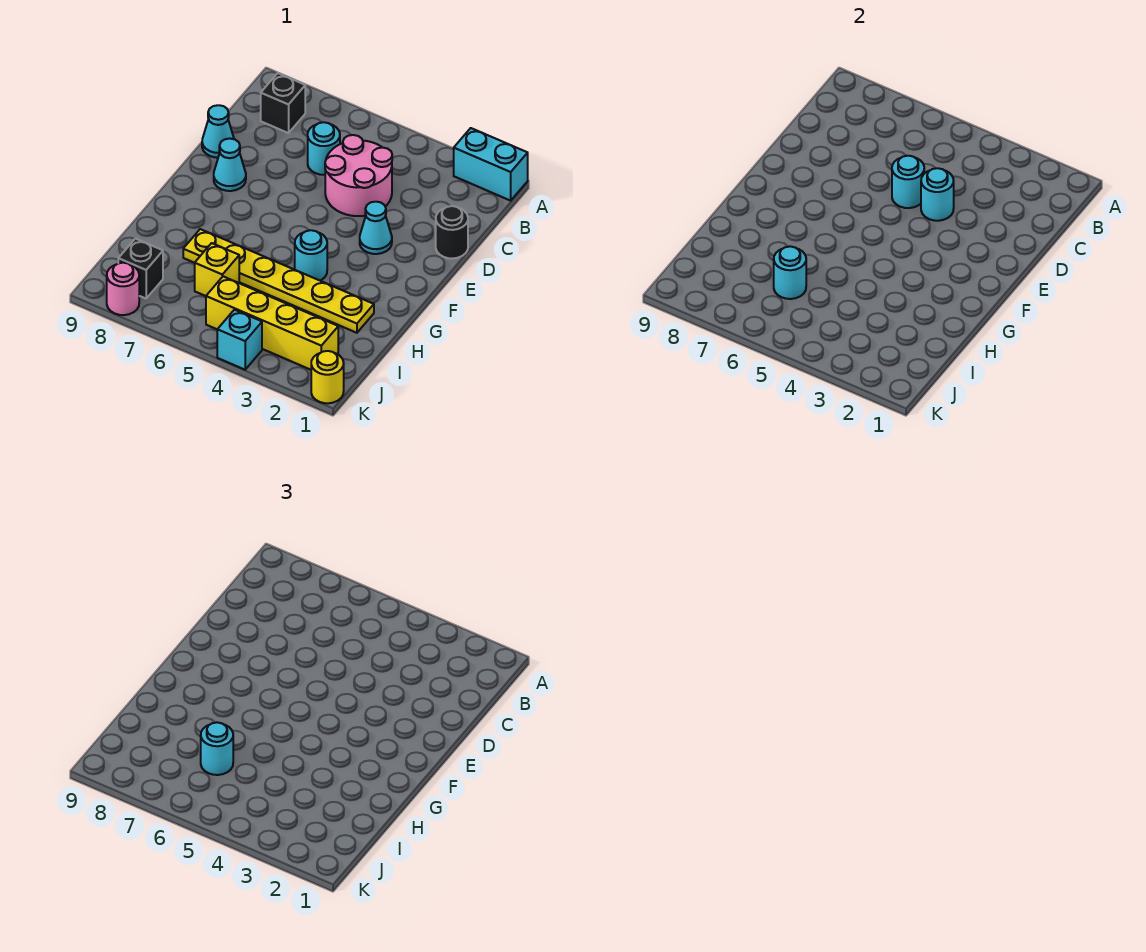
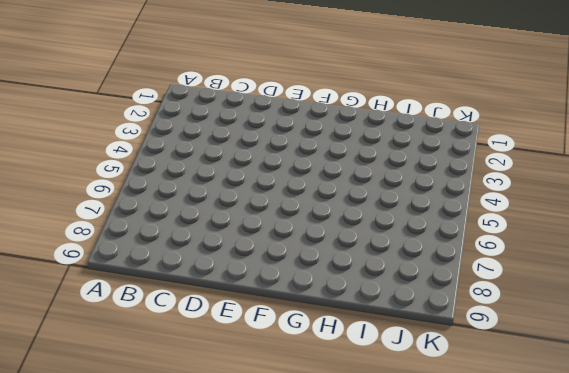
none -> cyan brick A1:A2 level 1
none -> black brick B8 level 1
none -> pink round brick C4:D5 level 1

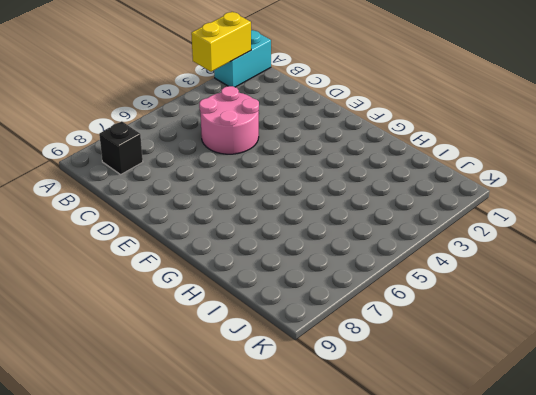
yellow brick A2:A3 level 2 -> none
none -> cyan round brick C6 level 1
none -> black round brick D1 level 1
none -> cyan cone D9 level 1

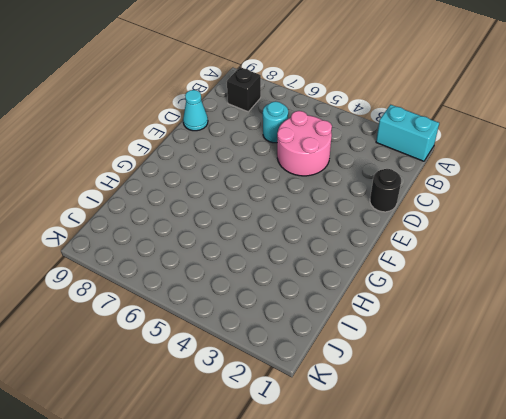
none -> cyan cone E3 level 1
none -> cyan cone E8 level 1
none -> cyan round brick G4 level 1

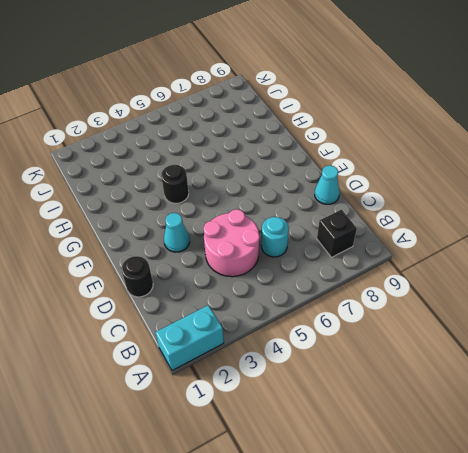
black round brick G4 level 1 -> cyan round brick G4 level 1
none -> cyan cone E8 level 1
none -> yellow plate H2:H7 level 1
none -> yellow brick I6 level 1

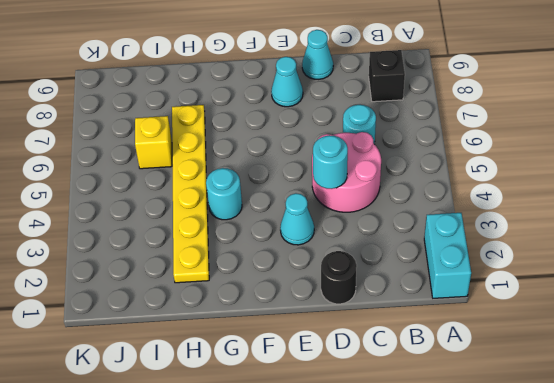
none -> yellow brick J2:J5 level 1
none -> black brick J8 level 1
none -> yellow round brick K1 level 1

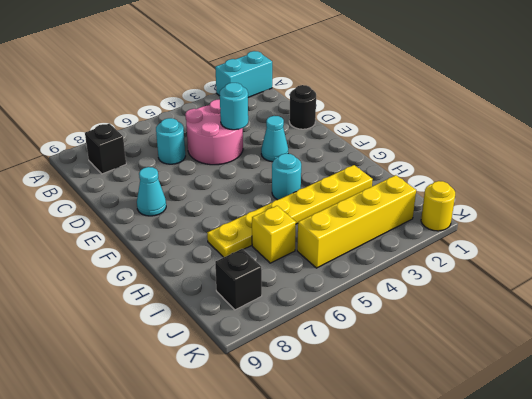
none -> cyan cone D9 level 1
none -> cyan brick K4 level 1
none -> pink round brick K8 level 1

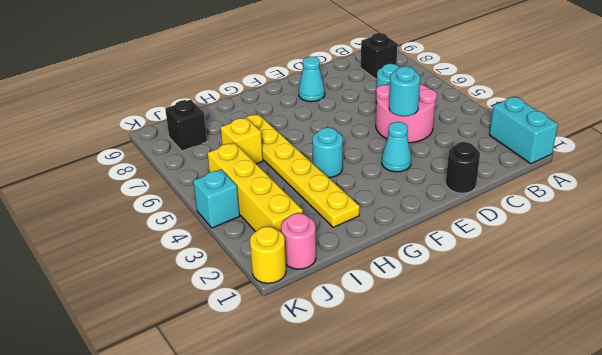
pink round brick J1 level 1 -> pink round brick K8 level 1
none -> cyan cone D9 level 1
none -> cyan round brick D5 level 2
none -> cyan round brick I6 level 2

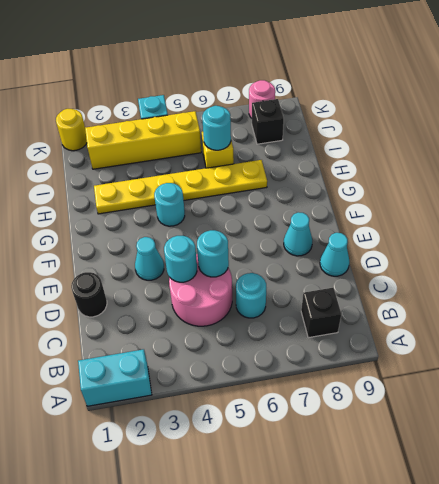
none -> cyan round brick I6 level 3

